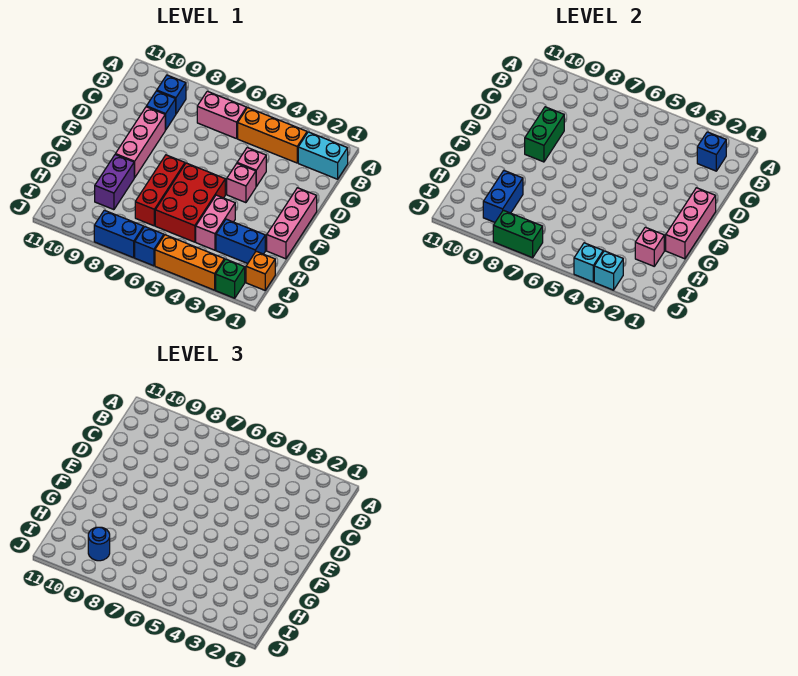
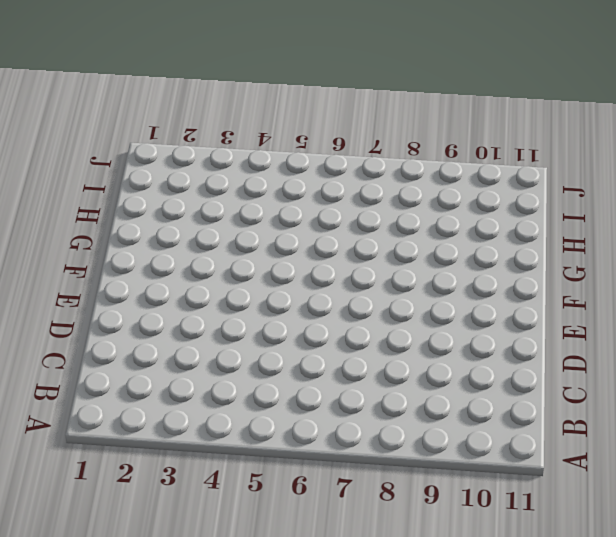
none -> cyan brick B1:B2 level 1
none -> orange brick B3:B5 level 1
none -> pink brick B6:B7 level 1

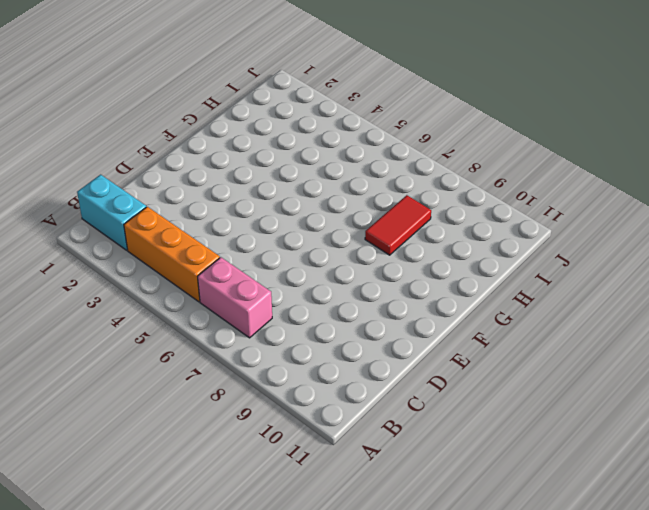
red tile G8:H8 level 1 -> none
none -> blue brick B9 level 1
none -> blue brick C9 level 1
none -> pink brick D4 level 1

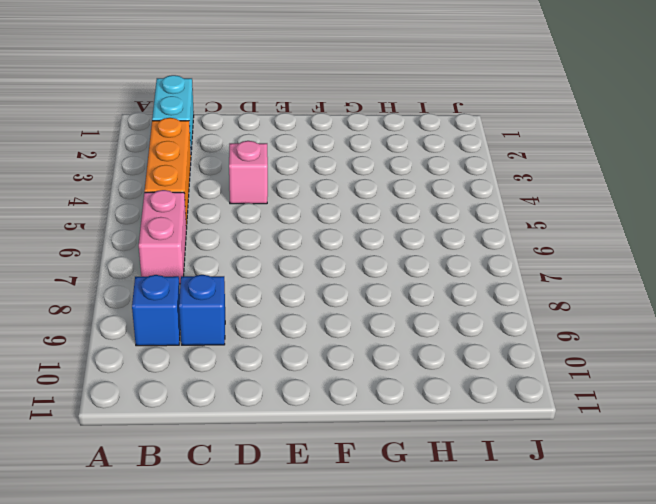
none -> pink brick D9:F9 level 1
none -> pink brick E1:G1 level 1
none -> pink brick E4 level 1

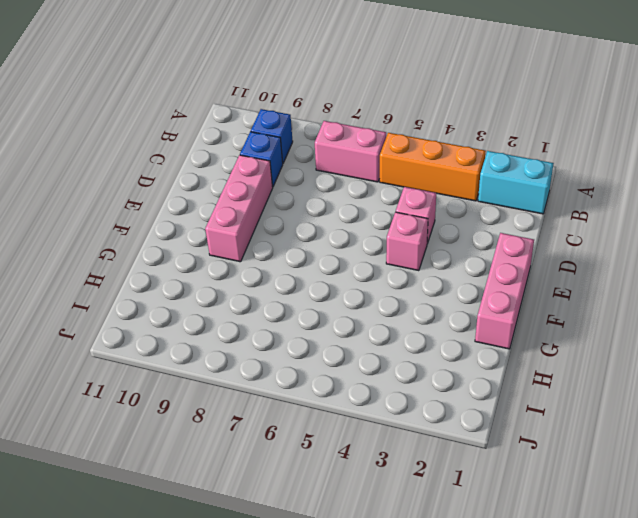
none -> red brick F5:H6 level 1
none -> red brick F7:H7 level 1
none -> pink brick G4:H4 level 1

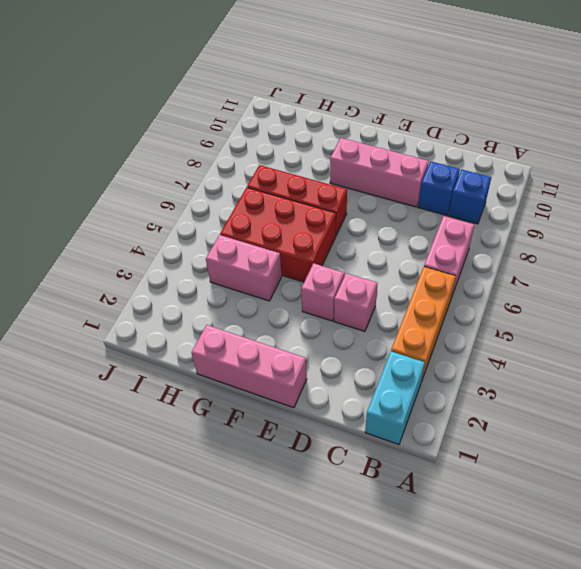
none -> purple brick G9:H9 level 1
none -> blue brick H2:H3 level 1
none -> orange brick I1 level 1

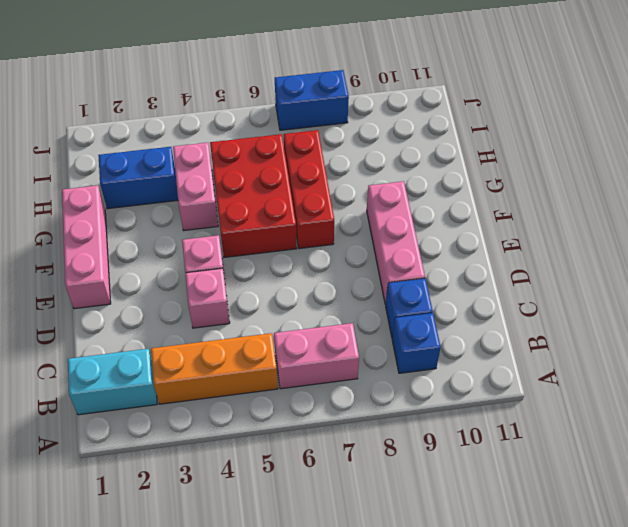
none -> purple brick G9:H9 level 1
none -> orange brick I1 level 1
none -> green brick J2 level 1

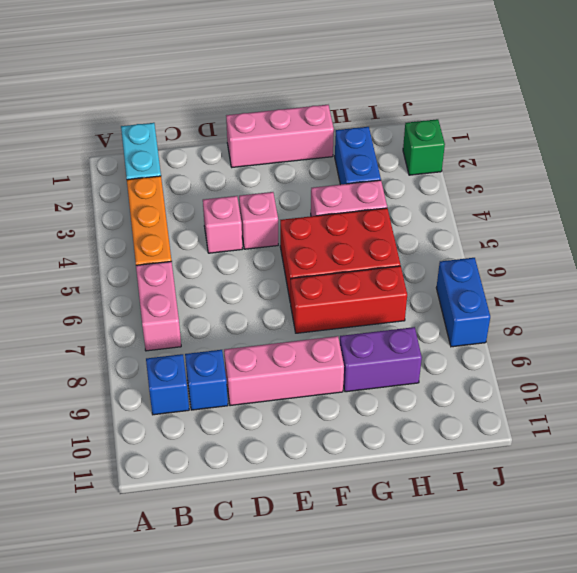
none -> orange brick I1 level 1
none -> orange brick J3:J5 level 1
none -> blue brick J6 level 1

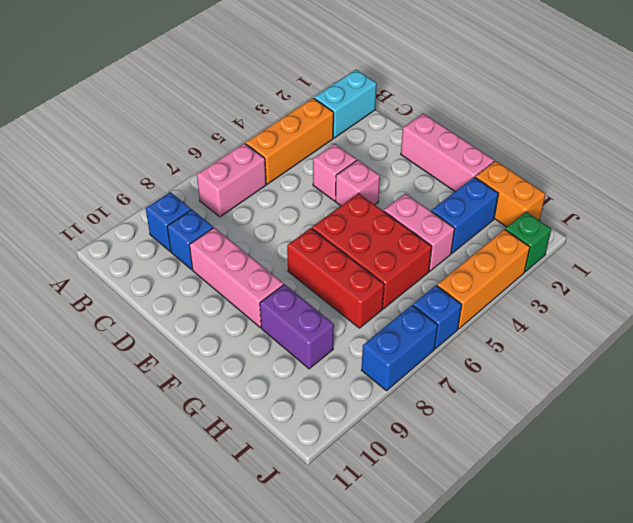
orange brick H1:I1 level 1 -> orange brick I1 level 1
none -> blue brick B2 level 2
none -> green brick D9:E9 level 2
none -> pink brick E1:G1 level 2

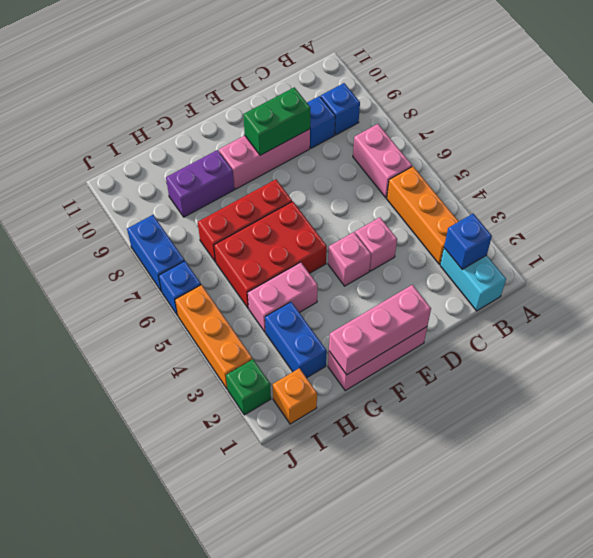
none -> pink brick H2 level 2
none -> blue brick H9:I9 level 2
none -> cyan brick J3 level 2

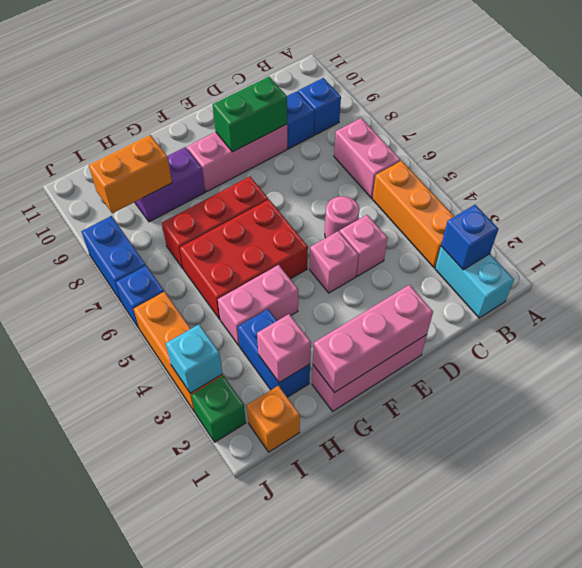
pink round brick D5 level 1 -> none
orange brick H9:I9 level 2 -> blue brick H9:I9 level 2
none -> cyan brick J4 level 2
none -> green brick J7:J8 level 2
none -> blue round brick I9 level 3

